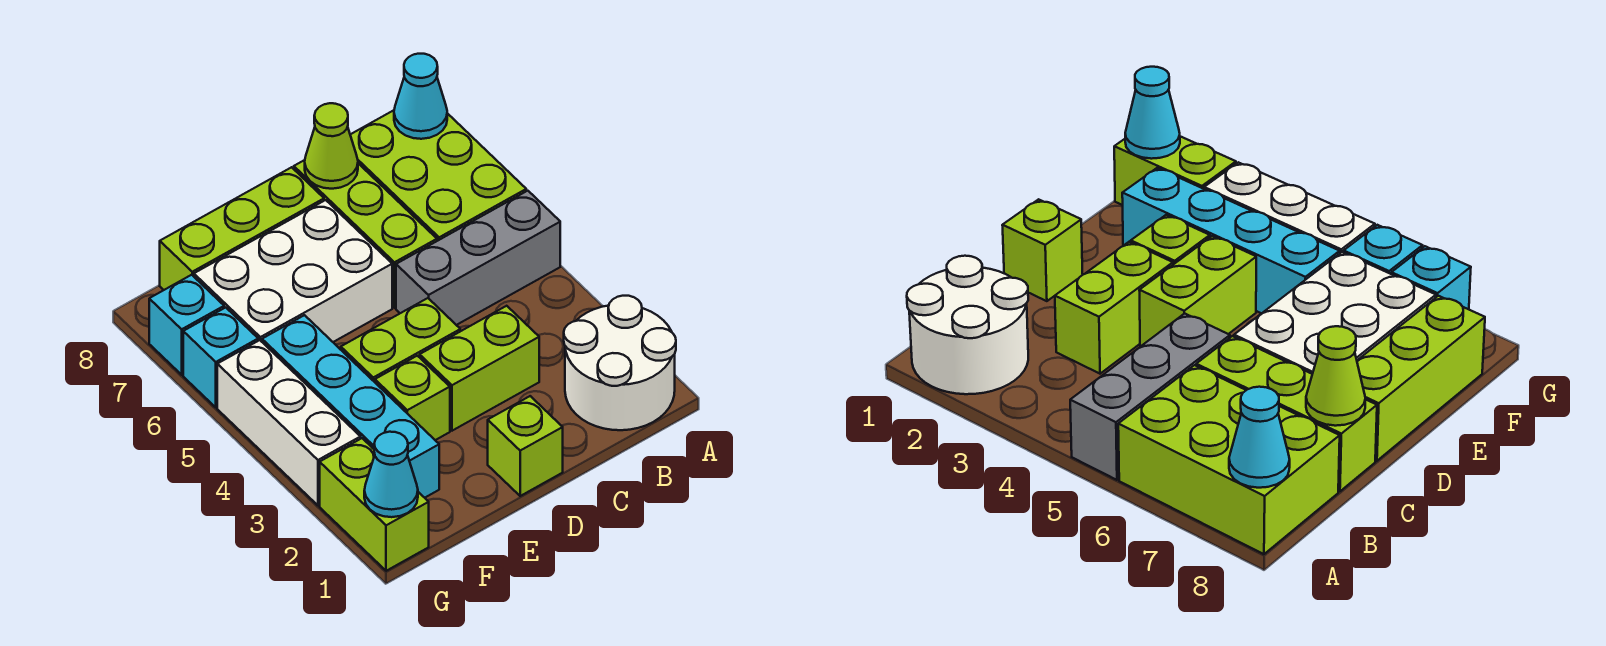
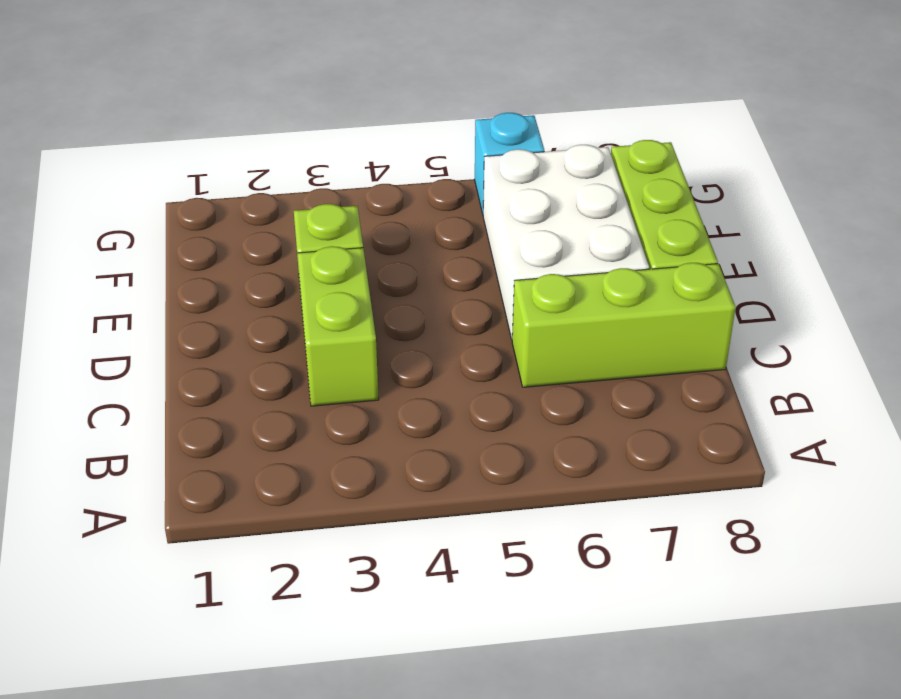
none -> white round brick A1:B2 level 1
none -> grey brick A5:C5 level 1
none -> lime brick A6:B8 level 1

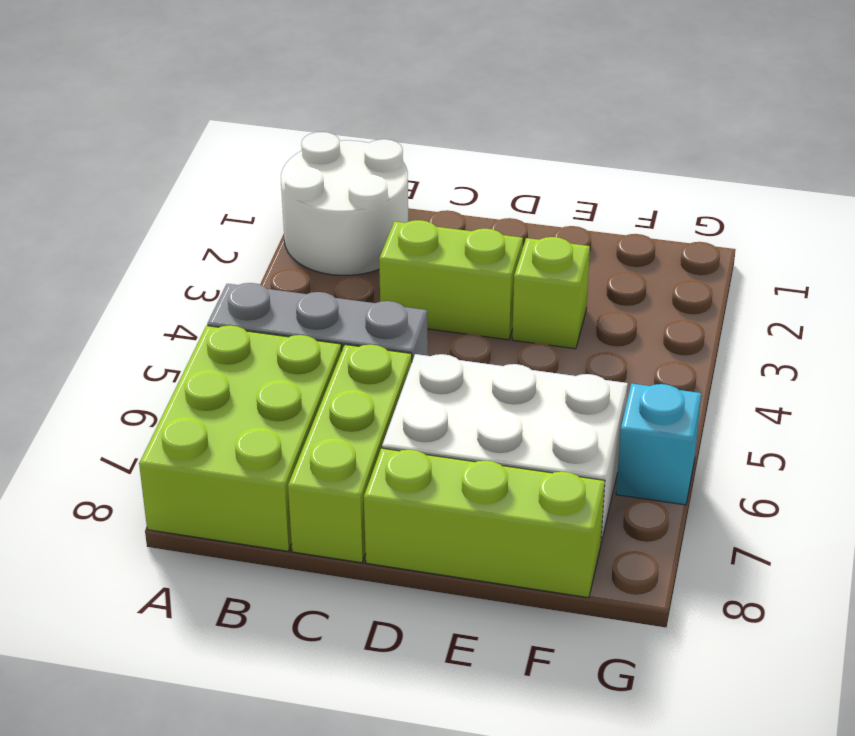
none -> lime brick D1 level 1
none -> lime brick D4:E4 level 1
none -> cyan brick F2:F5 level 1

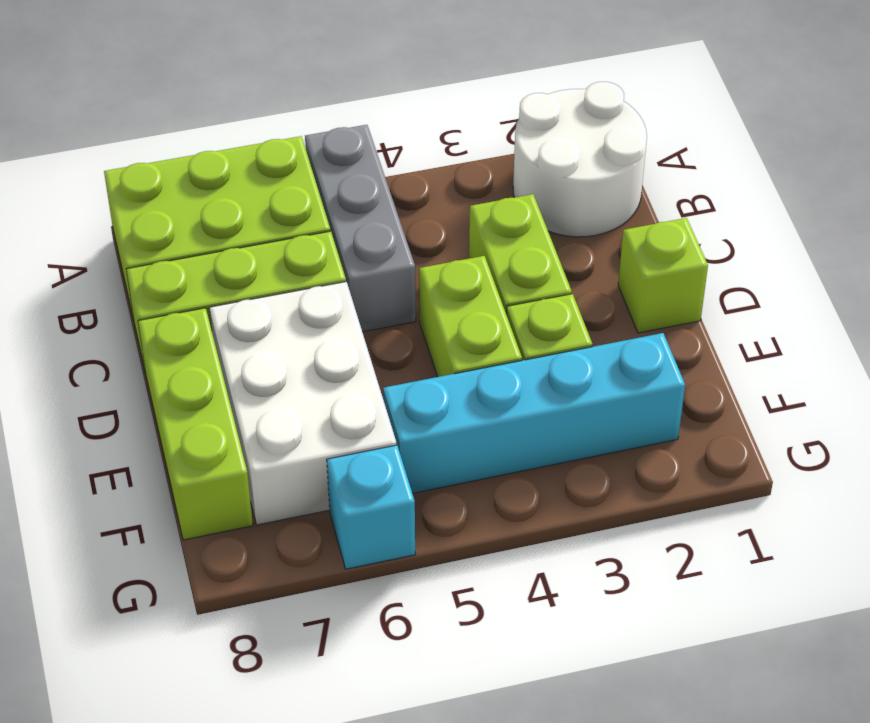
none -> lime brick G1:G2 level 1
none -> white brick G3:G5 level 1
none -> cyan brick G7 level 1

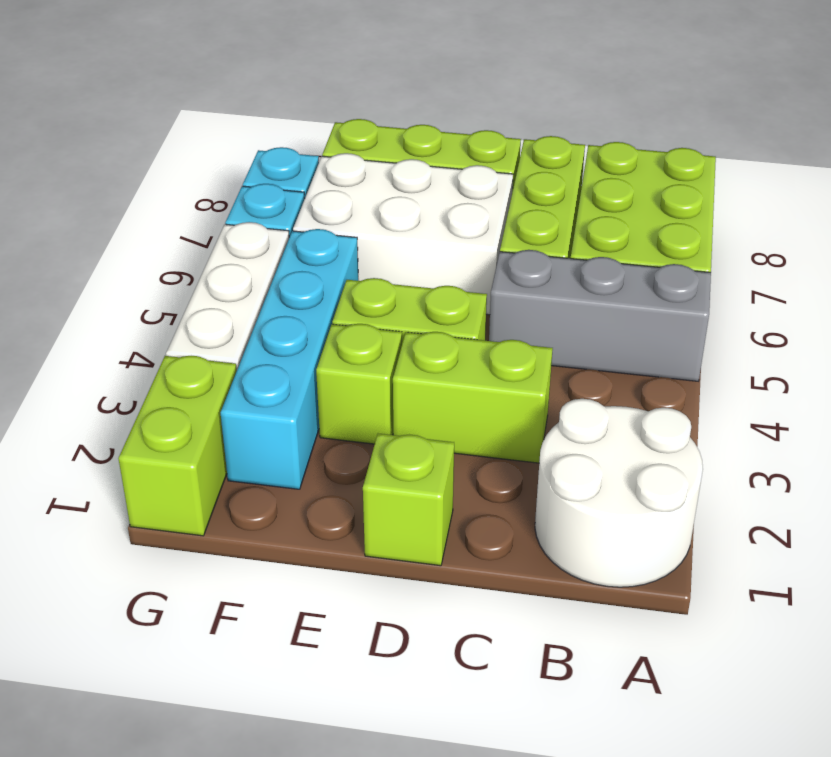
none -> cyan cone A8 level 2
none -> lime cone C8 level 2
none -> cyan cone G1 level 2

